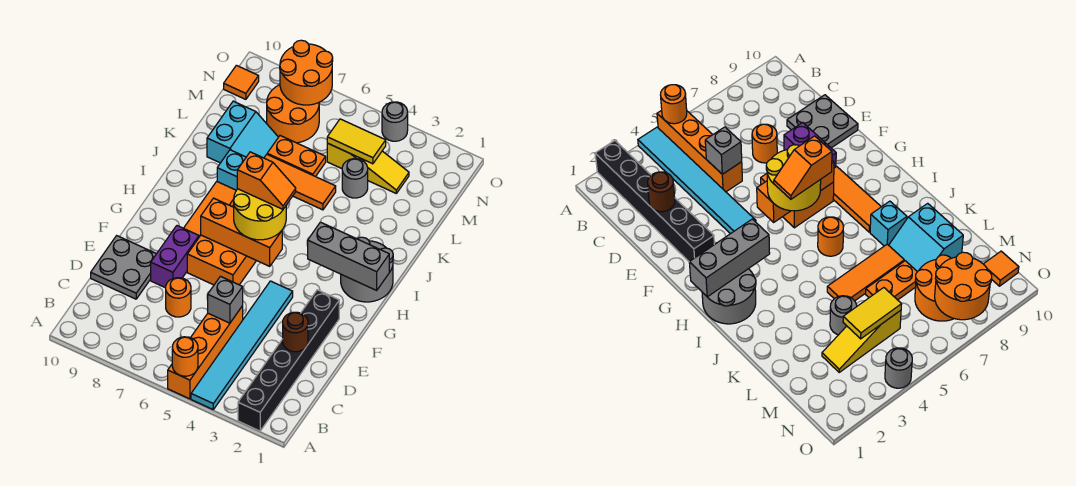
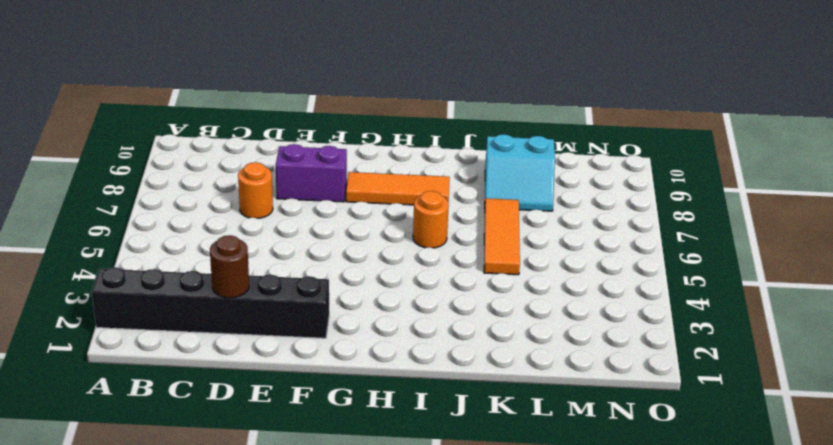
none -> cyan tile A4:F4 level 1
none -> orange brick A5:D5 level 1
none -> grey plate D9:E10 level 1

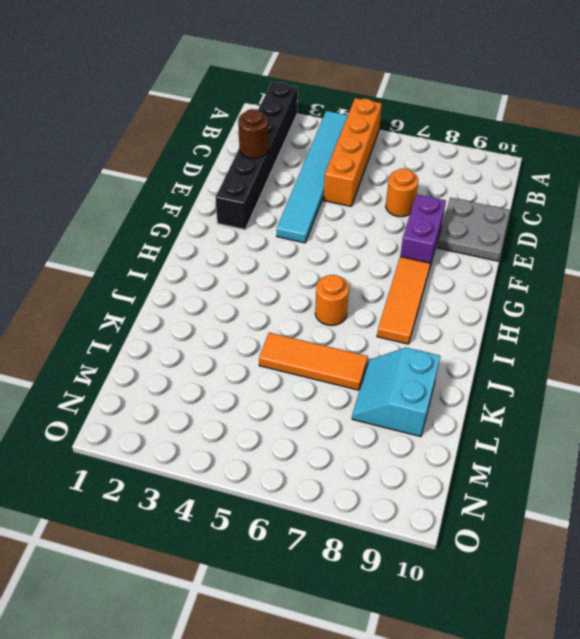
none -> orange brick F6:G7 level 1
none -> grey round brick H1:I2 level 1
none -> cyan brick J8 level 1

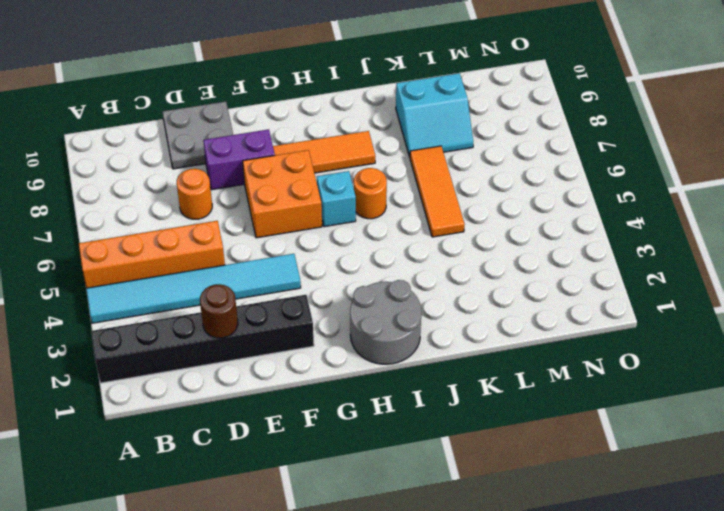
cyan brick H6 level 1 -> cyan brick J8 level 1
none -> grey round brick L4 level 1
none -> orange plate L6:L7 level 1
none -> yellow slope M3:M5 level 1 top 5

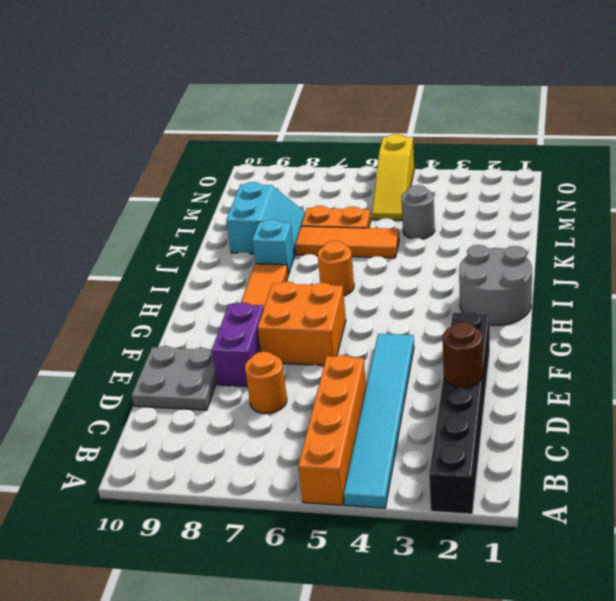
yellow slope M5:O5 level 1 top O -> yellow slope M3:M5 level 1 top 5
none -> orange round brick M7:N8 level 1
none -> orange tile N10 level 1
none -> grey round brick O4 level 1

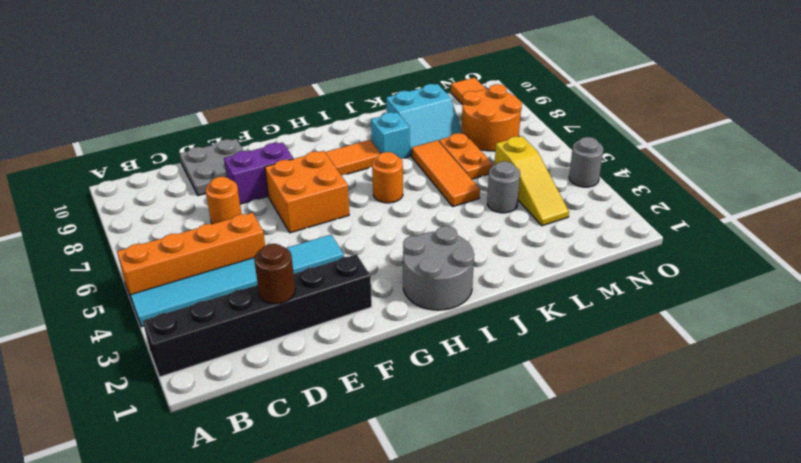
none -> orange round brick A5 level 2
none -> grey brick D5 level 2
none -> orange brick G5:G7 level 2

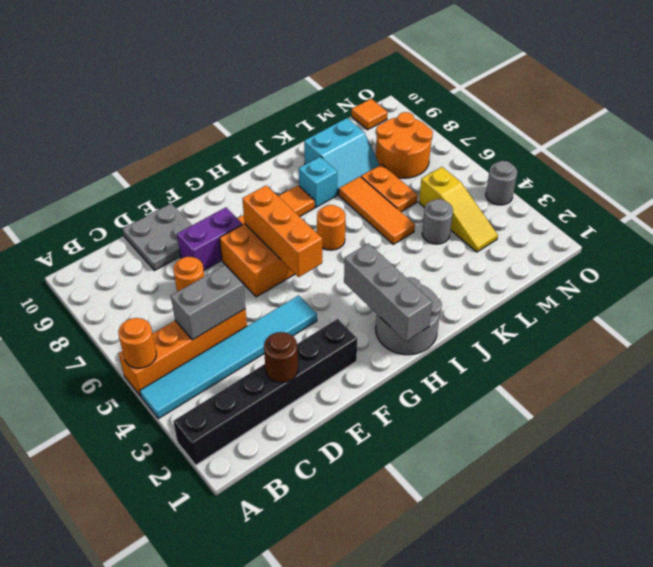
grey brick C5:D5 level 2 -> grey brick D5 level 2
none -> yellow tile M4:M5 level 2
none -> orange round brick N7:O8 level 2
none -> yellow round brick G5:H6 level 3

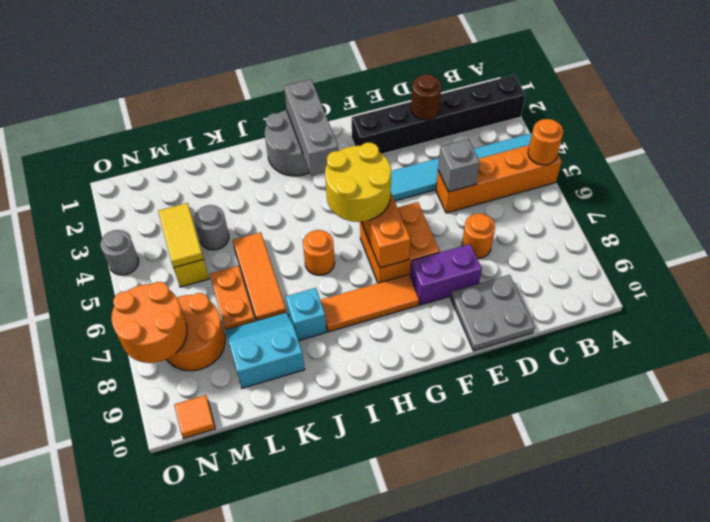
none -> orange slope H5:H6 level 4 top 6

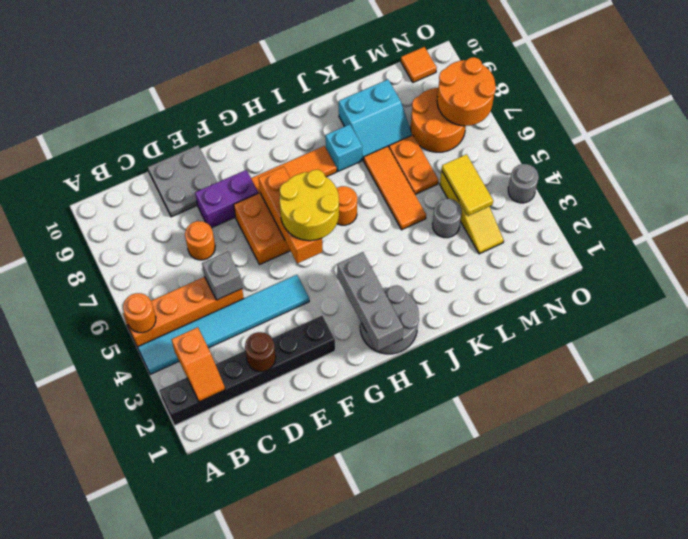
orange slope B2:B3 level 2 top 3 -> orange slope H5:H6 level 4 top 6

